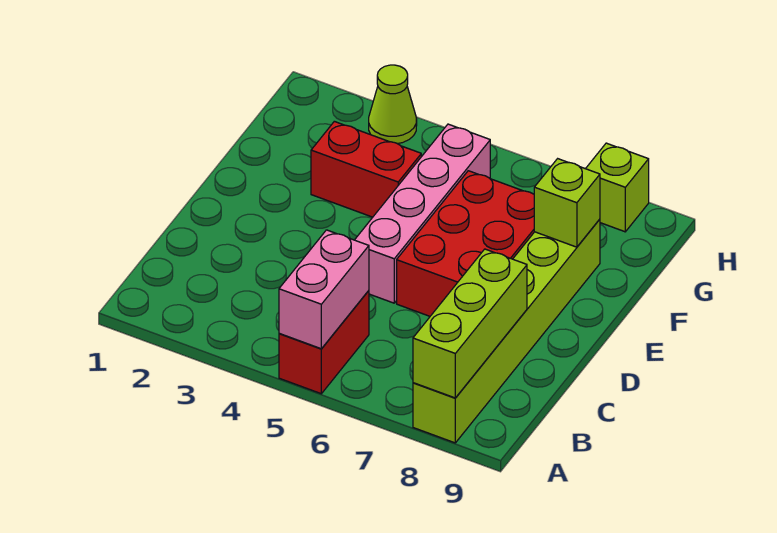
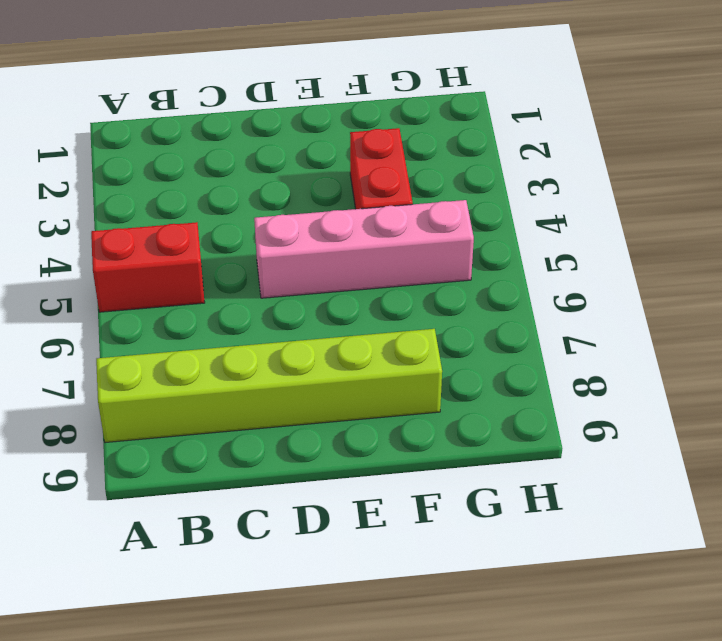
none -> red brick D6:F7 level 1
none -> lime cone H3 level 1

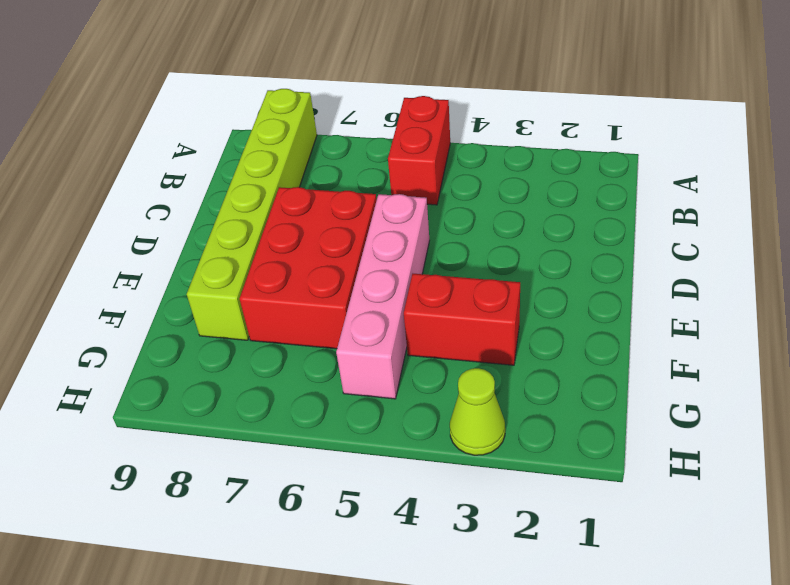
none -> lime brick H8 level 1
none -> pink brick A5:B5 level 2

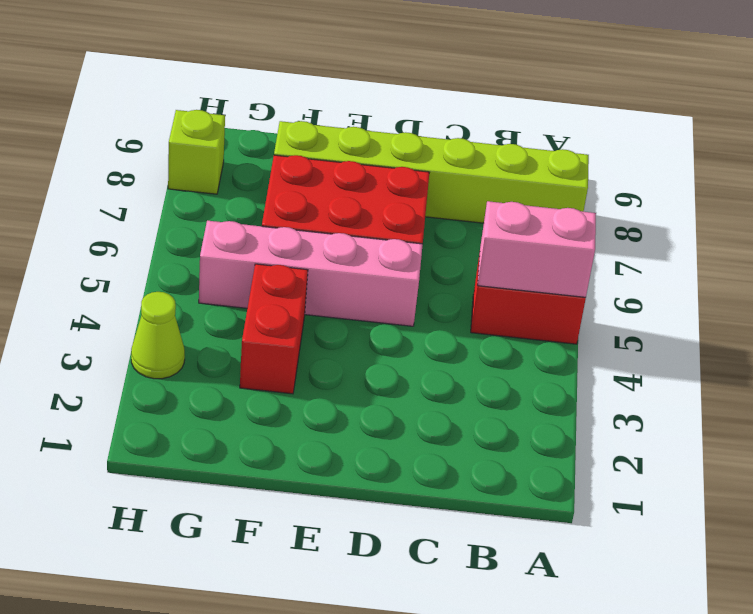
none -> lime brick A8:C8 level 2
none -> lime brick F8 level 2

